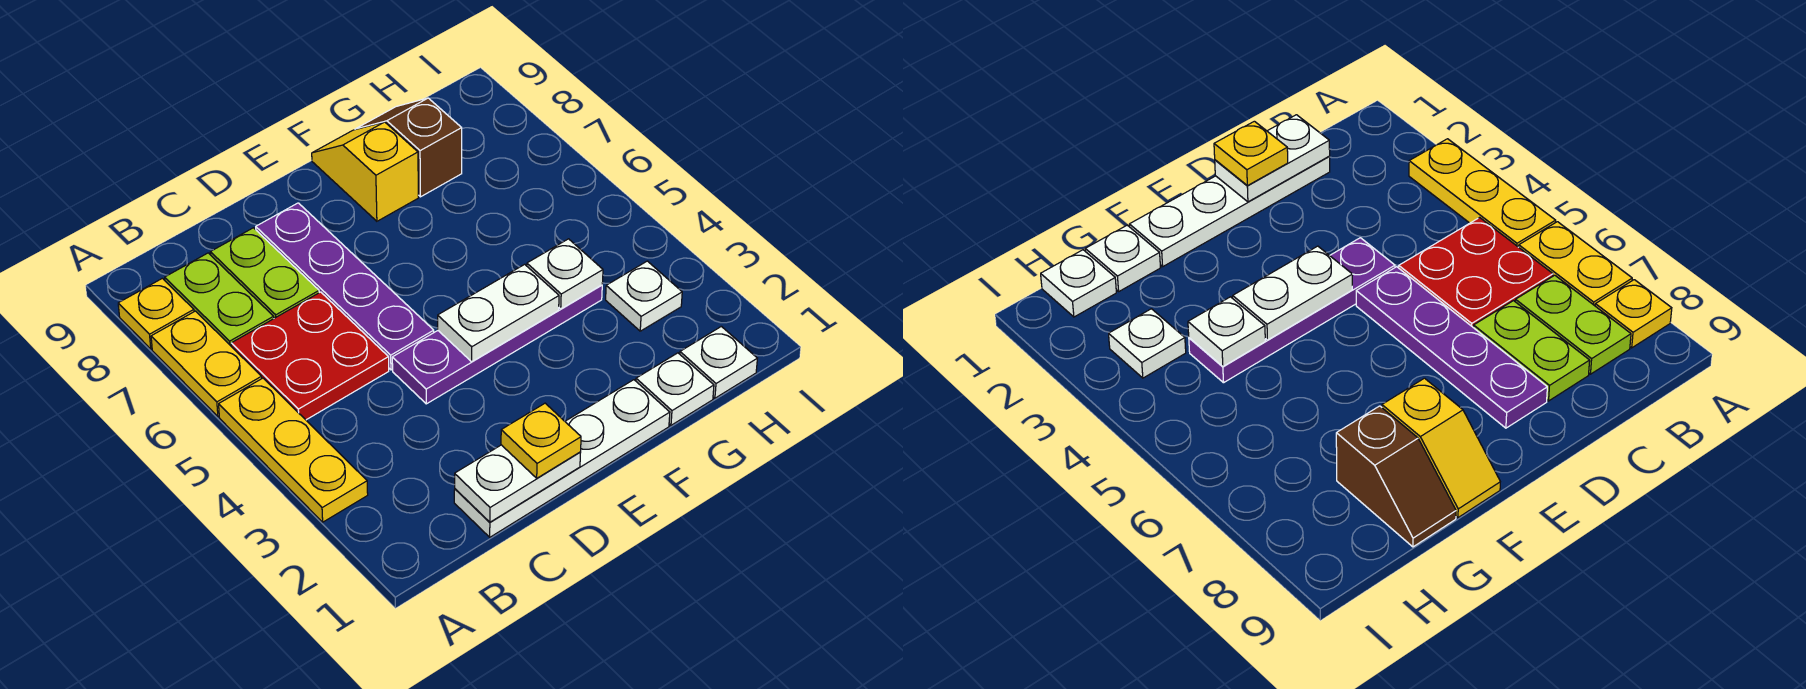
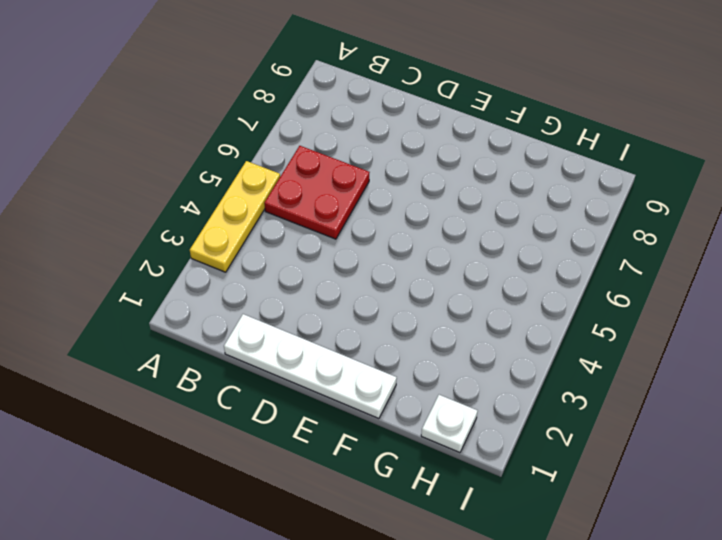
none -> yellow plate A6:A7 level 1
none -> yellow plate A8 level 1
none -> lime plate B7:B8 level 1

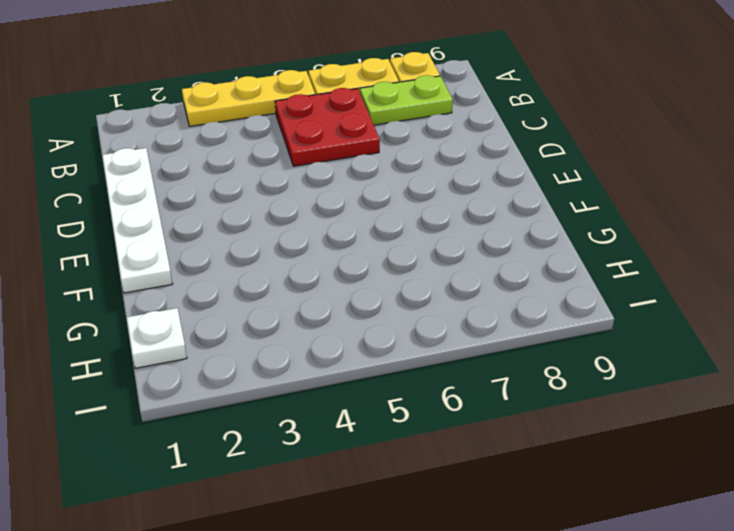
none -> lime plate C7:C8 level 1
none -> purple plate D4:G4 level 1
none -> purple plate D5:D8 level 1

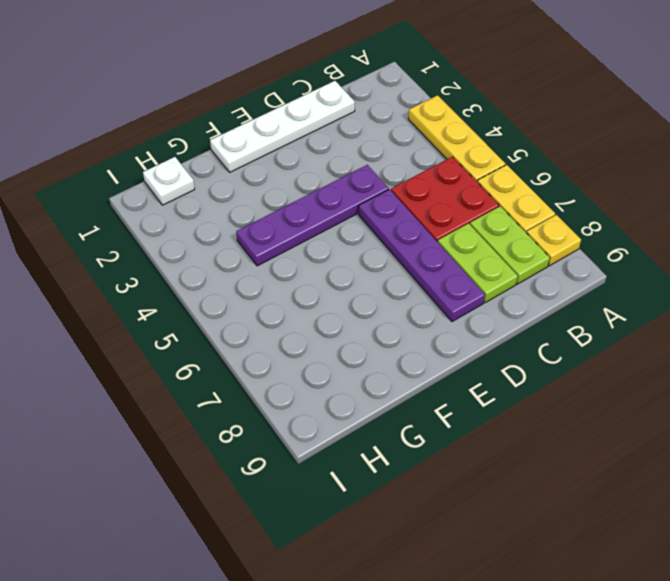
none -> yellow slope F8:F9 level 1 top 8
none -> white plate G1 level 1
none -> brown slope G8:G9 level 1 top 8

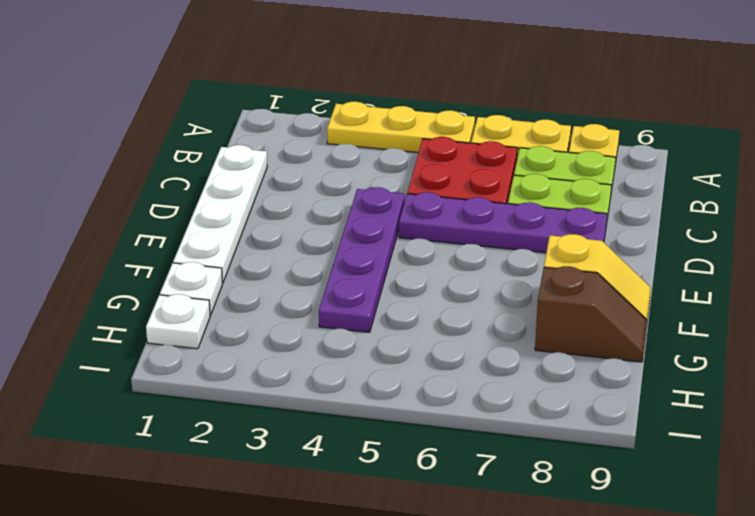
none -> white plate H3 level 1
none -> white plate C1:D1 level 2
none -> white plate E4:F4 level 2

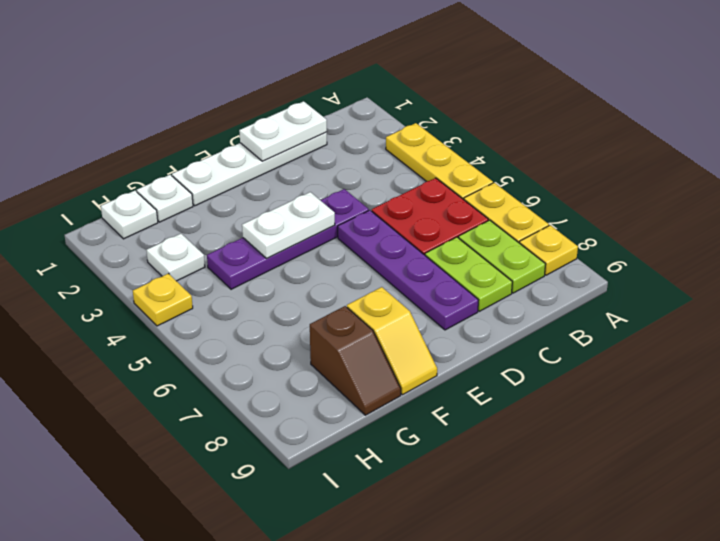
yellow plate I4 level 1 -> yellow plate D1 level 3
none -> white plate G4 level 2

